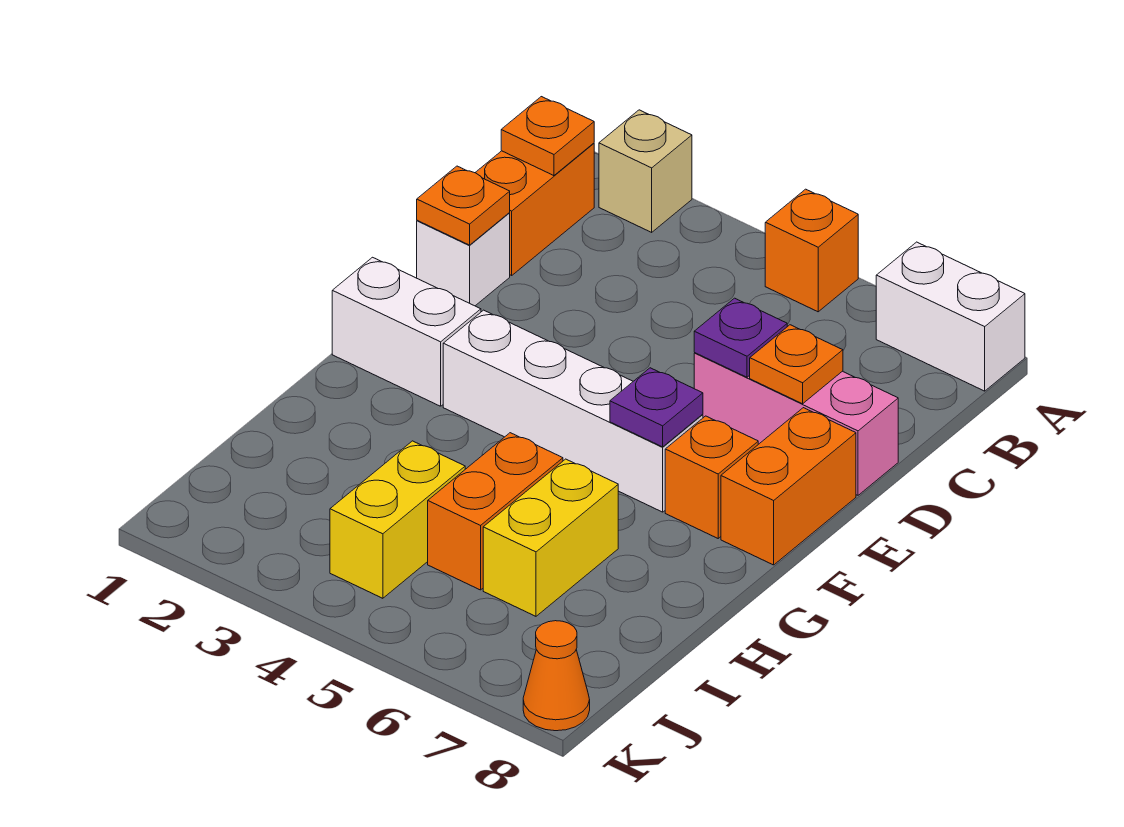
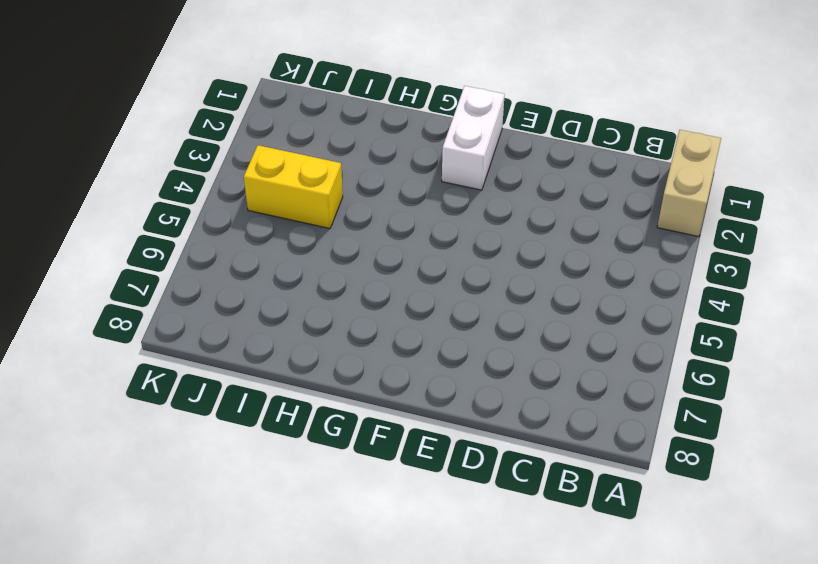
tan brick A1:A2 level 1 -> tan brick A2 level 1
none -> orange brick A5 level 1
none -> white brick A7:A8 level 1
none -> orange brick B1:C1 level 1

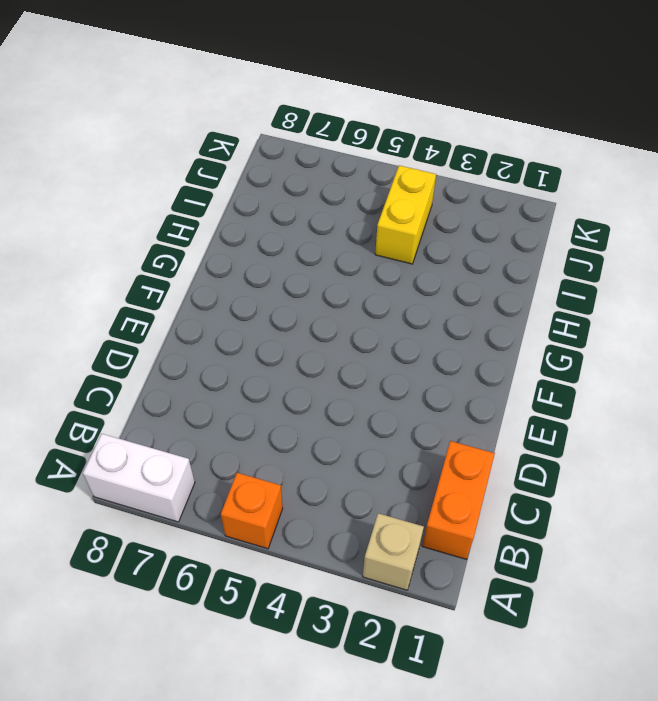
none -> white brick D1 level 1
none -> pink brick D6:D8 level 1
none -> orange brick E8:F8 level 1

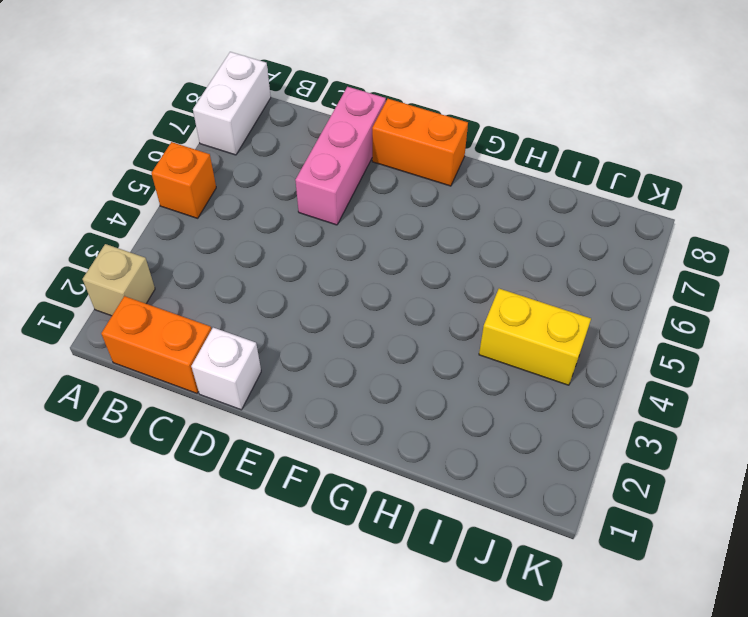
none -> white brick F1:F2 level 1
none -> white brick F3:F6 level 1
none -> orange brick F7 level 1

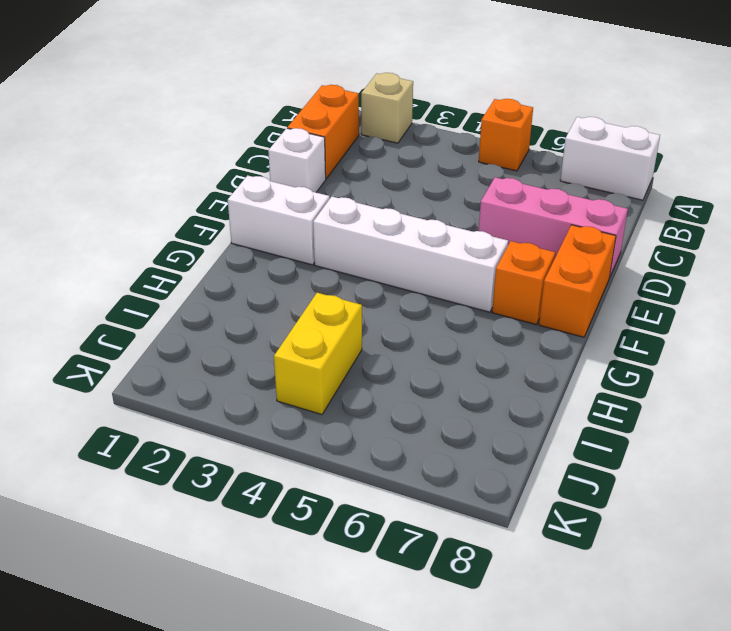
none -> orange brick H5:I5 level 1
none -> yellow brick H6:I6 level 1
none -> orange cone K8 level 1

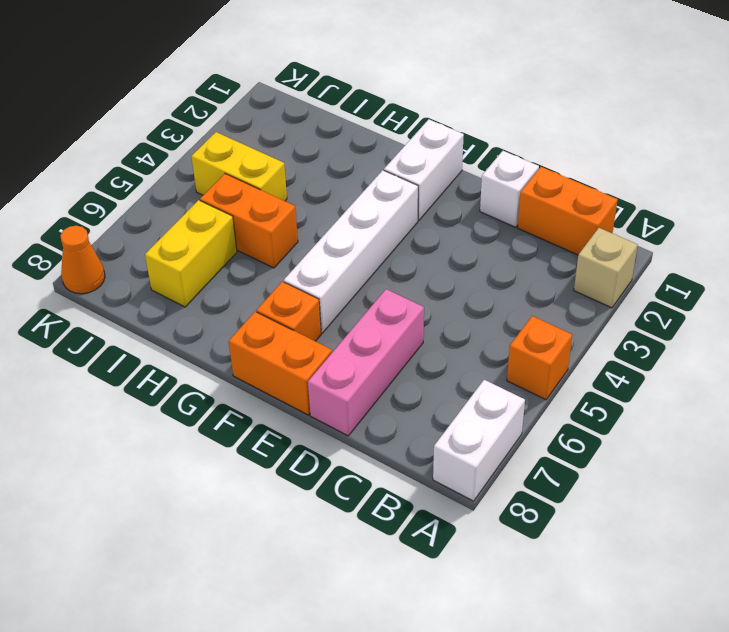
yellow brick I6:I7 level 1 -> yellow brick H6:I6 level 1
none -> orange plate B1 level 2
none -> orange plate D1 level 2
none -> purple plate D6 level 2

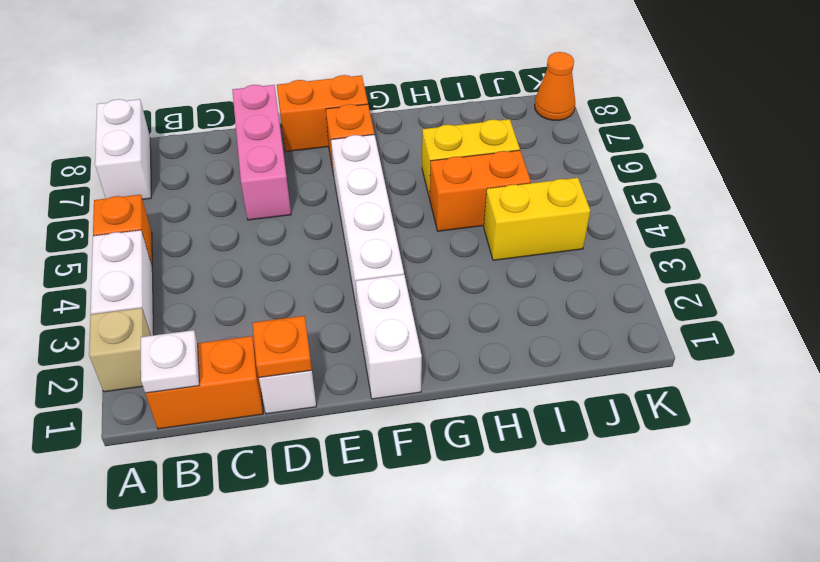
white brick A3:A4 level 1 -> none
white plate B1 level 2 -> orange plate B1 level 2
none -> purple plate D6 level 2
none -> orange plate D7 level 2
none -> purple plate F6 level 2

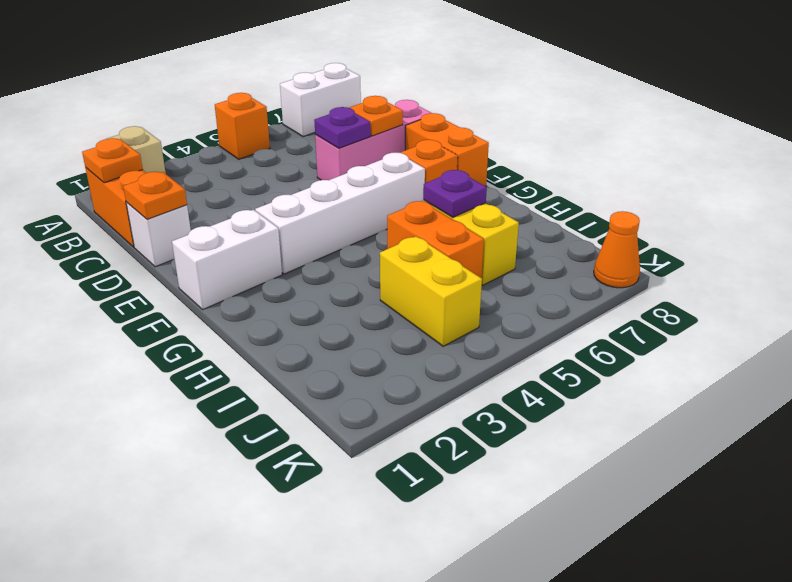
purple plate H6 level 2 -> purple plate F6 level 2

